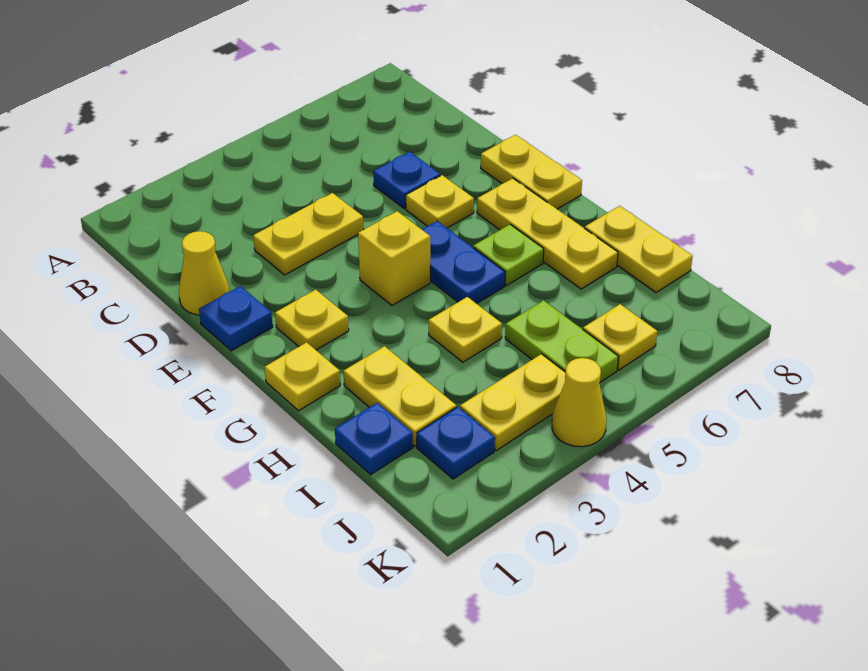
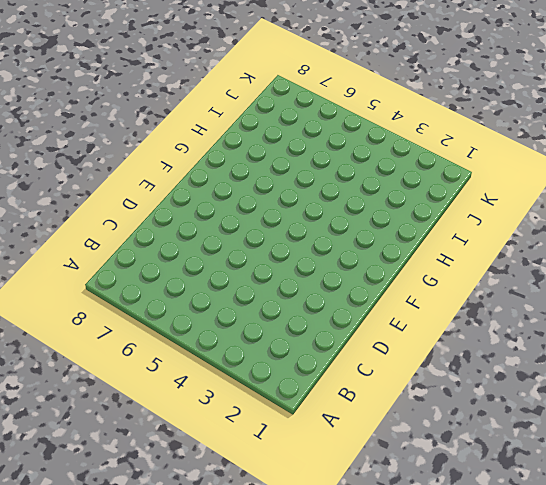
none -> yellow cone D1 level 1
none -> yellow plate D3:D4 level 1
none -> blue plate D6 level 1

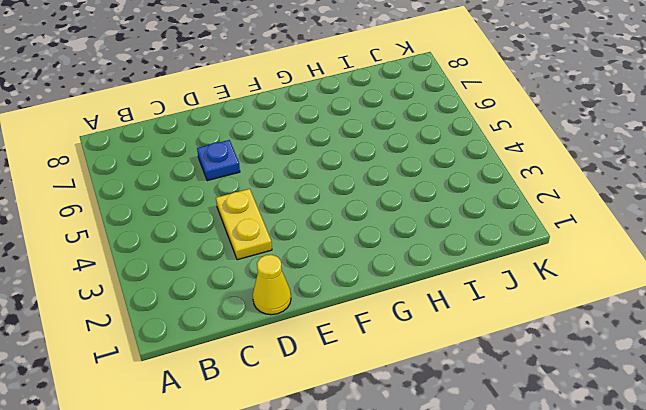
none -> blue plate E1 level 1
none -> yellow plate E6 level 1
none -> yellow plate E8:F8 level 1

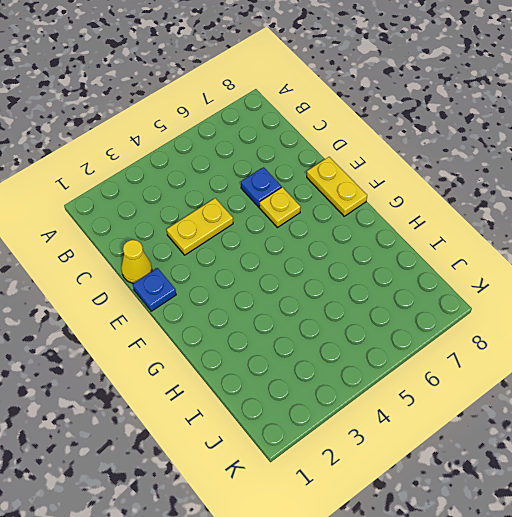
none -> yellow plate F2 level 1
none -> yellow brick F4 level 1
none -> blue plate F5:G5 level 1

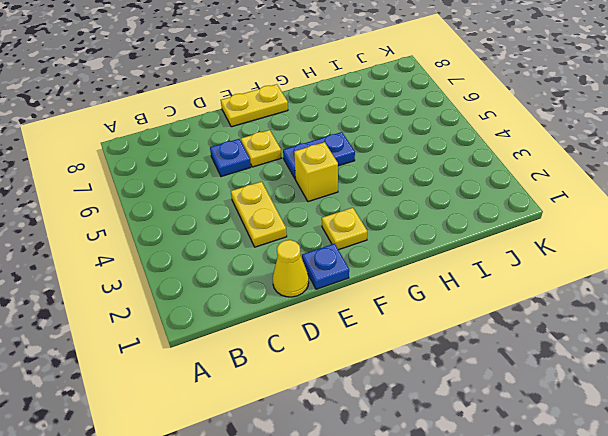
none -> yellow plate F7:H7 level 1
none -> yellow plate G1 level 1
none -> lime plate G6 level 1

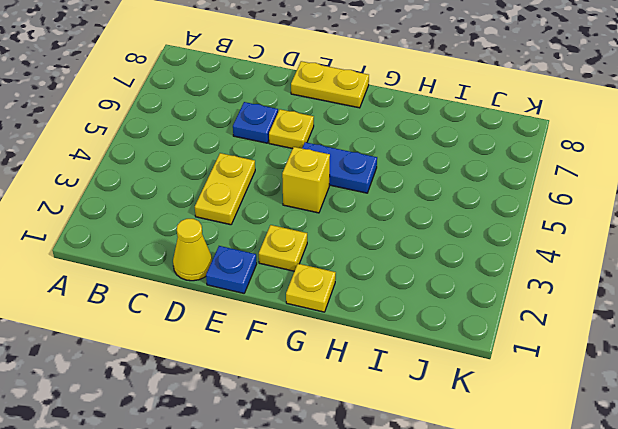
none -> yellow plate F7:H7 level 1
none -> lime plate G6 level 1
none -> yellow plate H2:I2 level 1

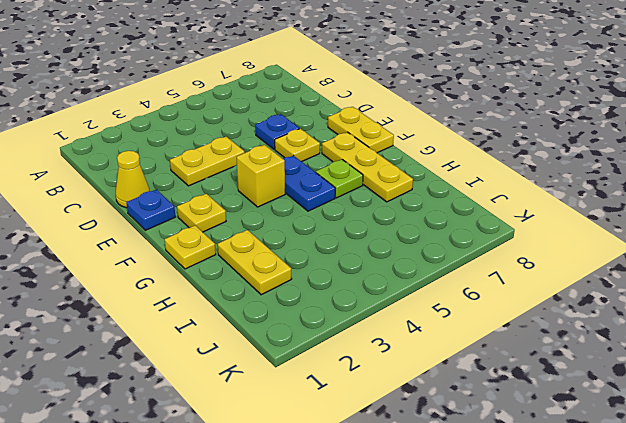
none -> yellow plate H4 level 1
none -> yellow plate H8:I8 level 1
none -> blue plate I1 level 1

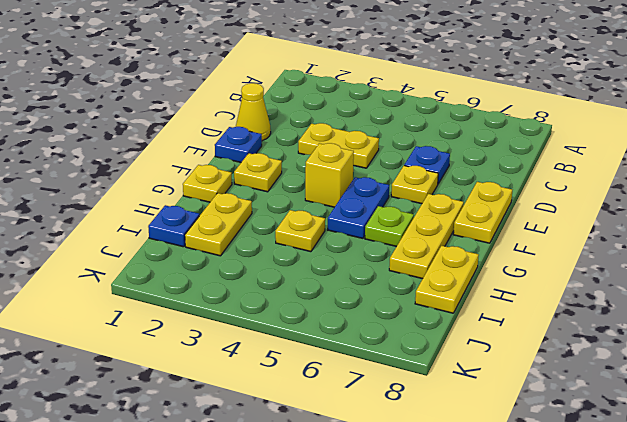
none -> lime plate I5:J5 level 1
none -> blue plate J2 level 1
none -> yellow plate J3:J4 level 1

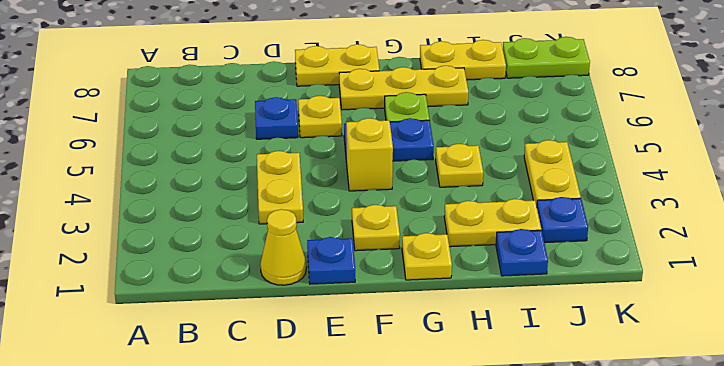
lime plate J8:K8 level 1 -> lime plate I5:J5 level 1
none -> yellow plate J6 level 1
none -> yellow cone K4 level 1

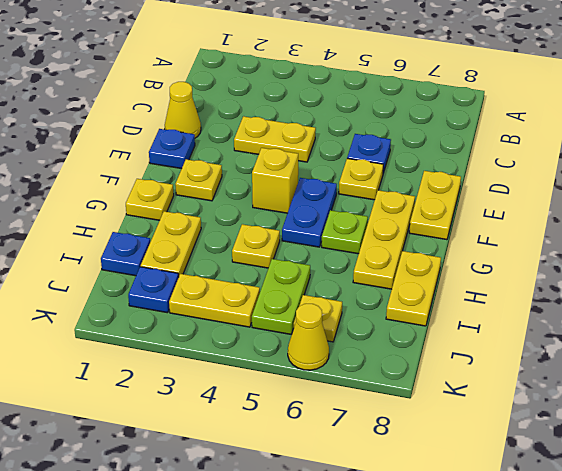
yellow cone K6 level 1 -> yellow cone K4 level 1

